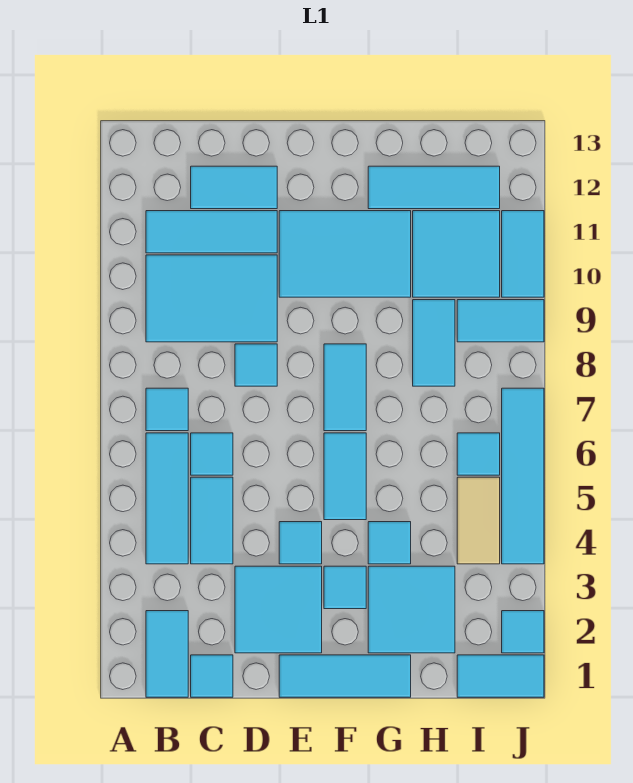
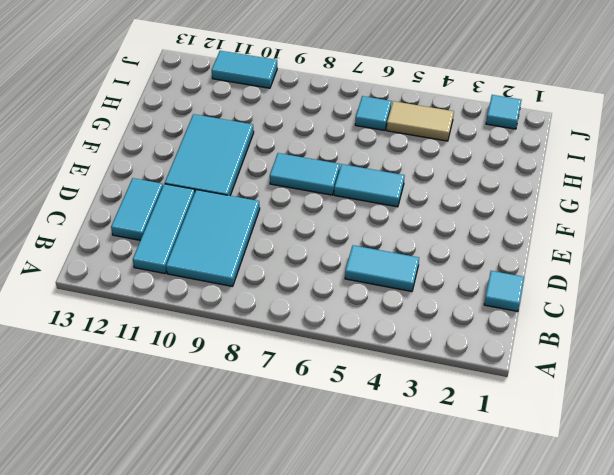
none -> cyan tile B1:B2 level 1
none -> cyan tile B4:B6 level 1
none -> cyan tile B7 level 1

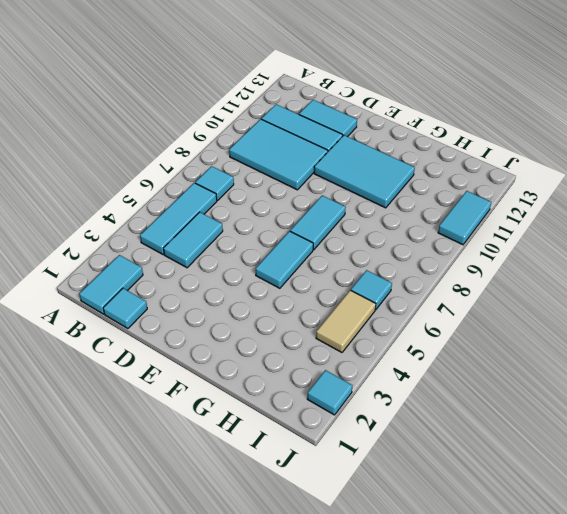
none -> cyan tile C6 level 1
none -> cyan tile D2:E3 level 1
none -> cyan tile D8 level 1

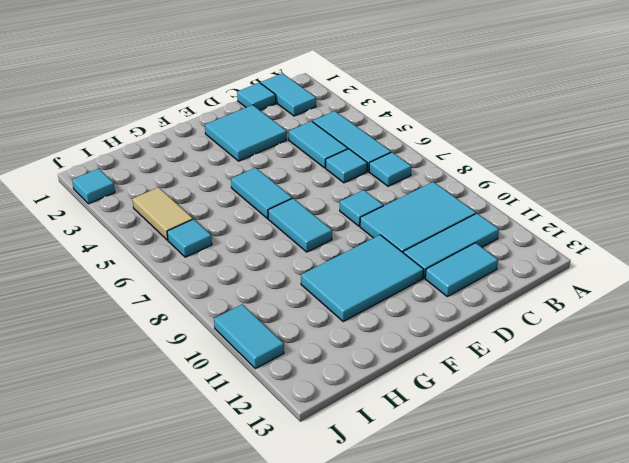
none -> cyan tile E1:G1 level 1
none -> cyan tile E4 level 1
none -> cyan tile F3 level 1

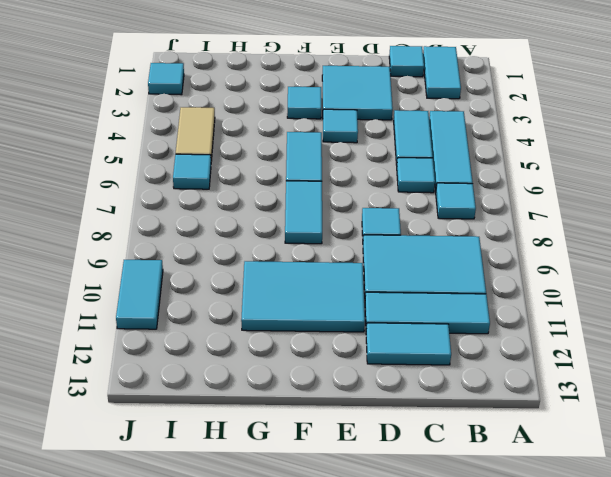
none -> cyan tile E1:G1 level 1
none -> cyan tile G2:H3 level 1
none -> cyan tile G4 level 1

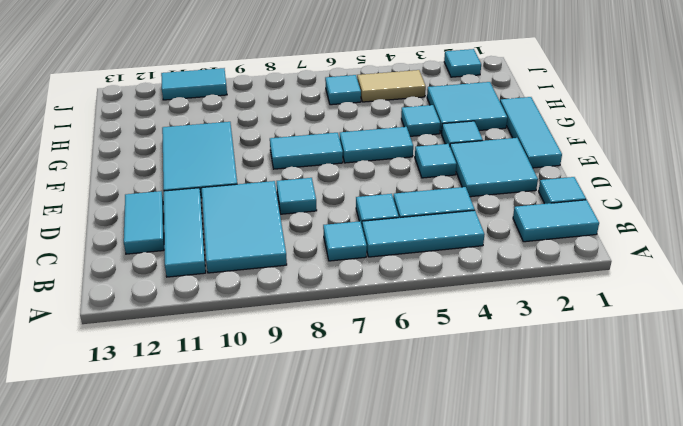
none -> cyan tile G12:I12 level 1
none -> cyan tile H8:H9 level 1
none -> cyan tile H10:I11 level 1

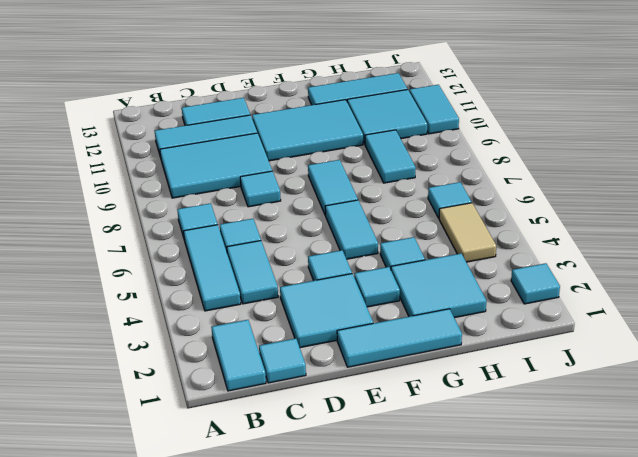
none -> cyan tile I1:J1 level 1
none -> cyan tile I9:J9 level 1
none -> cyan tile J4:J7 level 1

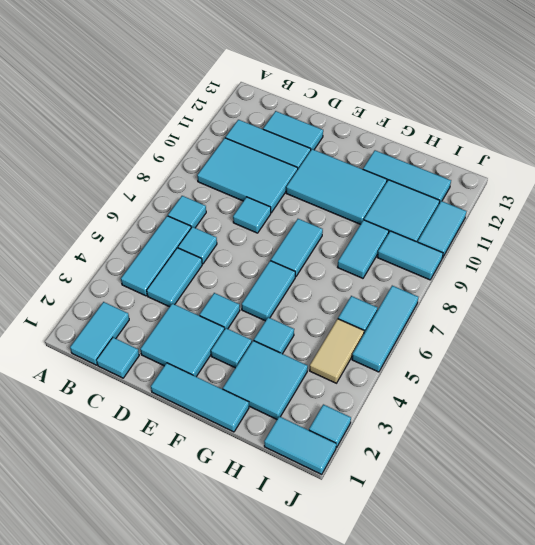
cyan tile J5:J7 level 1 -> cyan tile J4:J7 level 1

